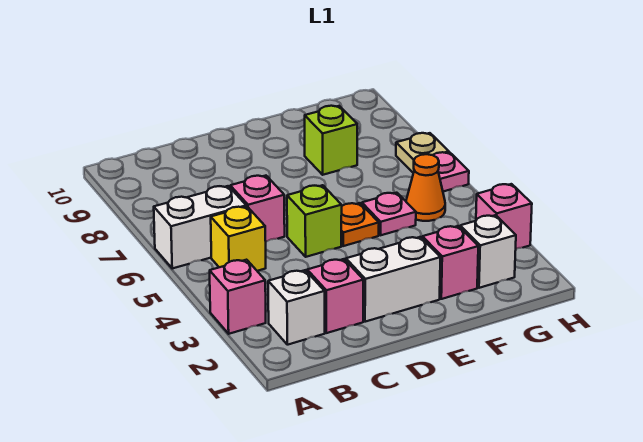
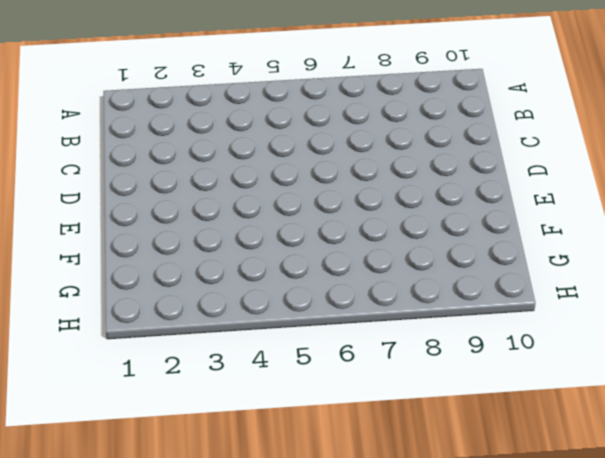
none -> pink brick A3 level 1
none -> white brick A6:B6 level 1
none -> white brick B2 level 1

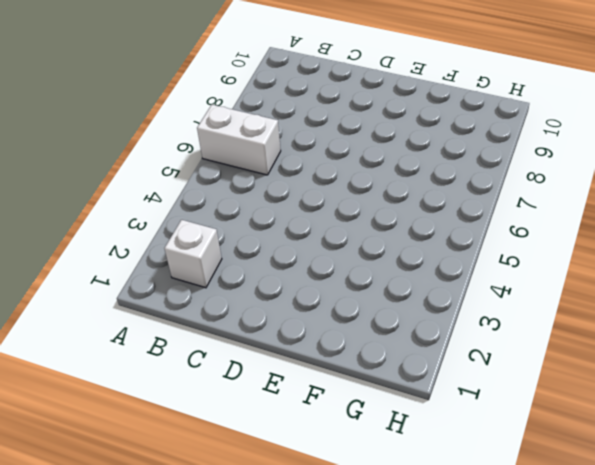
none -> pink brick A3 level 1
none -> yellow brick B5 level 1
none -> pink brick C2 level 1

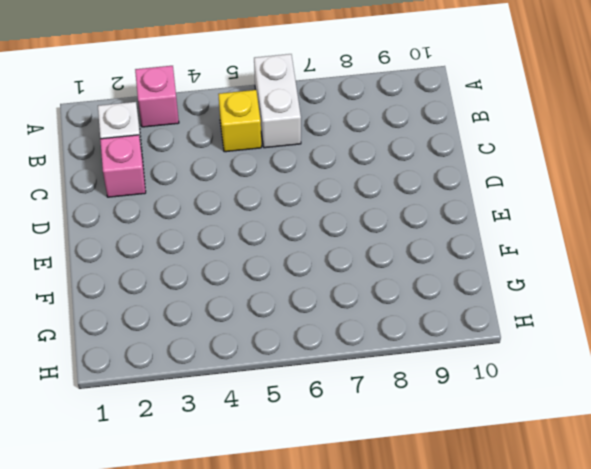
none -> pink brick C6 level 1
none -> white brick D2:E2 level 1
none -> lime brick D5 level 1

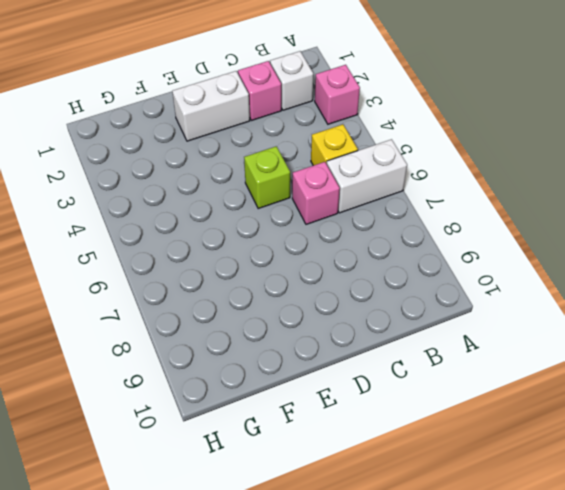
none -> orange plate E5 level 1
none -> pink brick F2 level 1
none -> pink plate F5 level 1

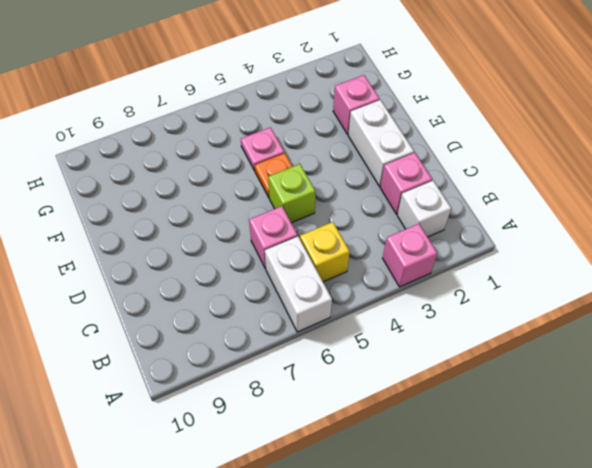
none -> lime brick F8 level 1
none -> white brick G2 level 1
none -> orange cone G5 level 1

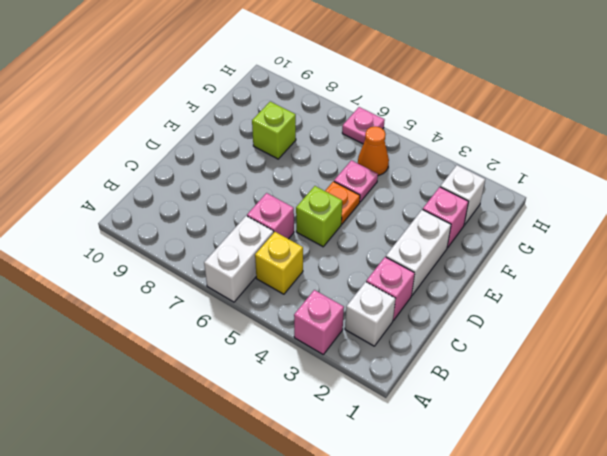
none -> pink brick H3 level 1
none -> tan plate H7 level 1

